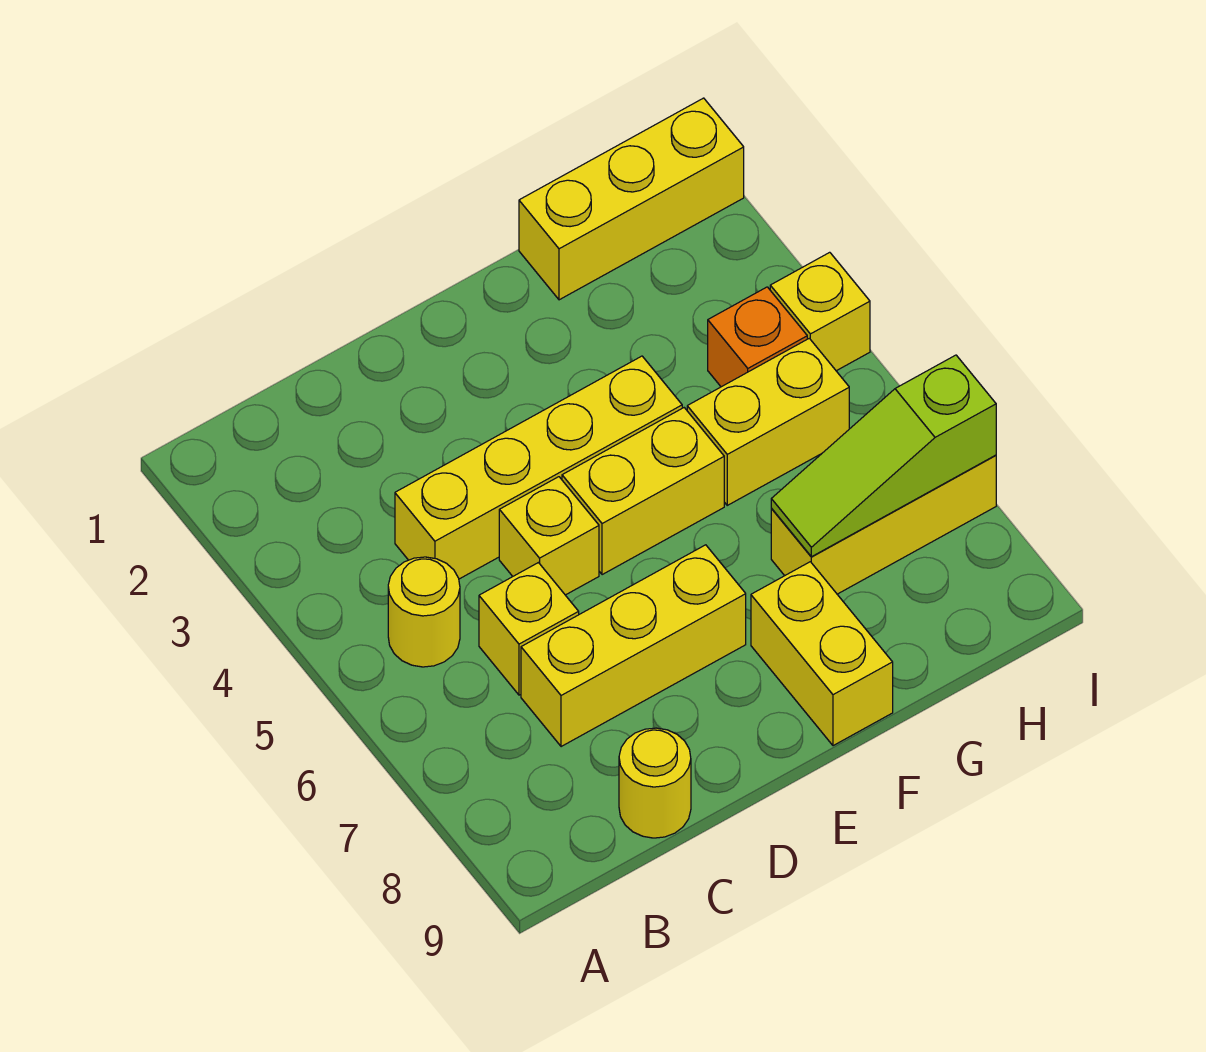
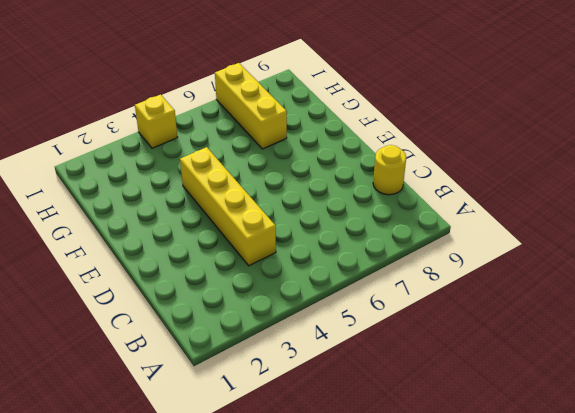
none -> yellow round brick B5 level 1
none -> yellow brick C6 level 1
none -> yellow brick C7:E7 level 1

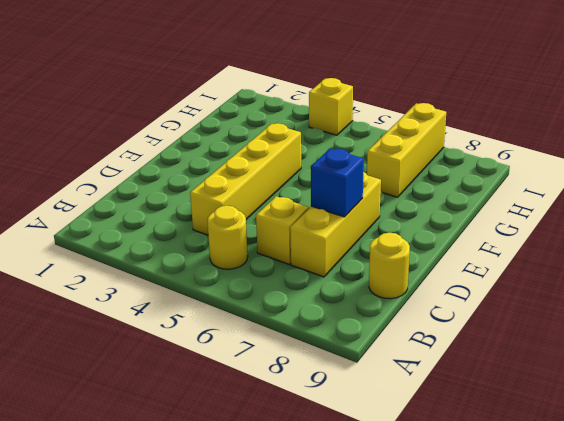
blue brick D7 level 2 -> none
none -> yellow brick D5 level 1
none -> yellow brick E5:F5 level 1
none -> yellow brick F8:F9 level 1

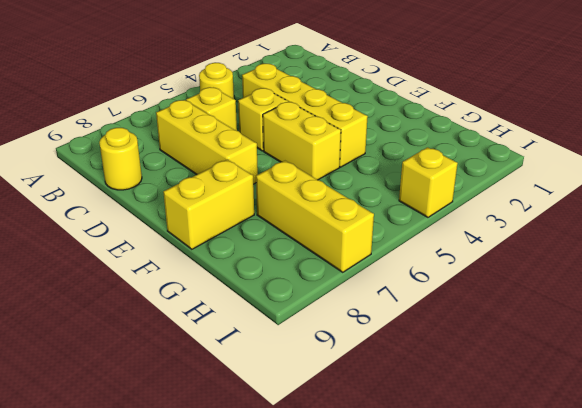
none -> yellow brick G1:I1 level 1
none -> yellow brick G5:H5 level 1
none -> orange brick H4 level 1

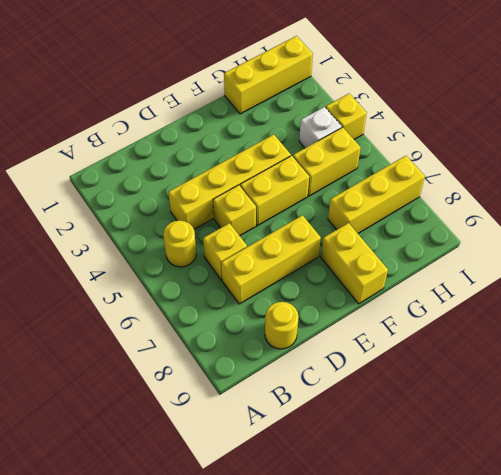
white brick H4 level 1 -> orange brick H4 level 1
none -> lime slope G7:I7 level 2 top I

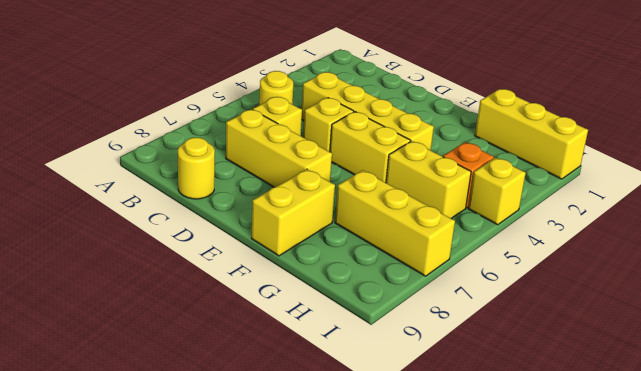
none -> lime slope G7:I7 level 2 top I

